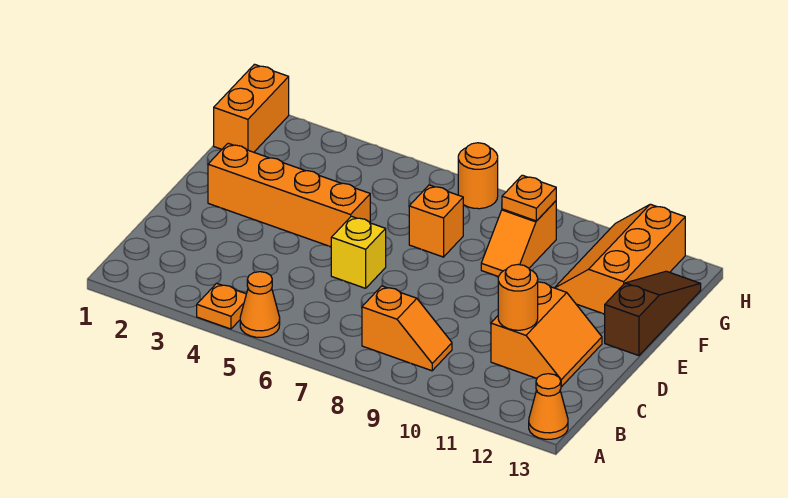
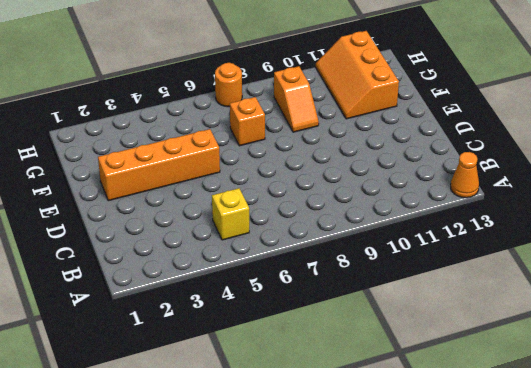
yellow brick B5 level 1 -> yellow brick D6 level 1
none -> orange plate A4 level 1
none -> orange cone A5 level 1
none -> orange slope B8:B9 level 1 top 8

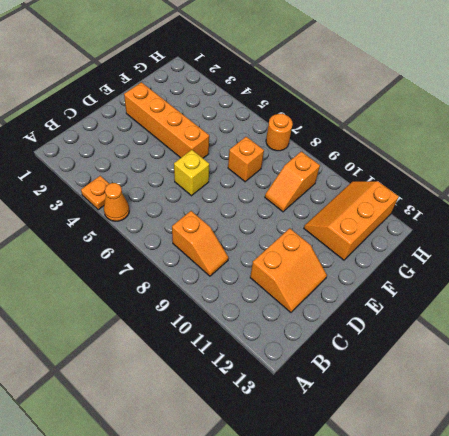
none -> orange cone A13 level 1
none -> brown slope E13:G13 level 1 top E
none -> orange brick G1:H1 level 1

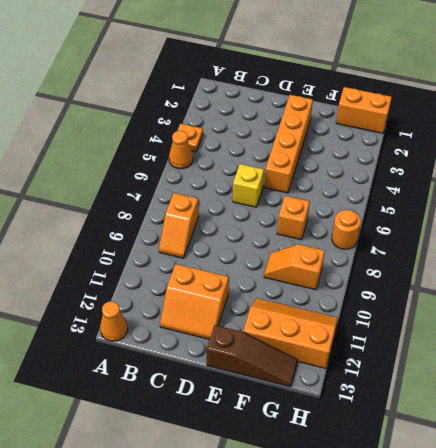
none -> orange round brick C11 level 2
none -> orange plate G9 level 2

